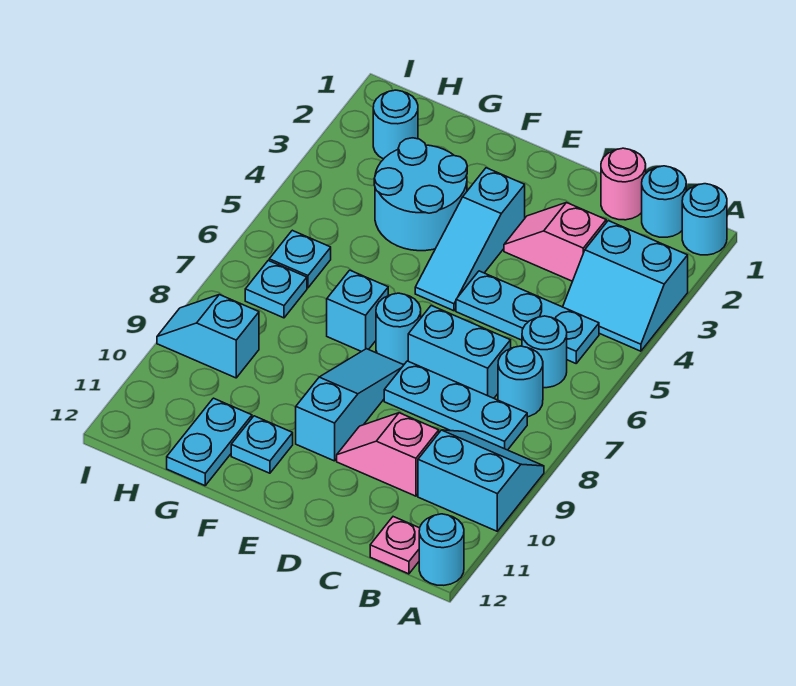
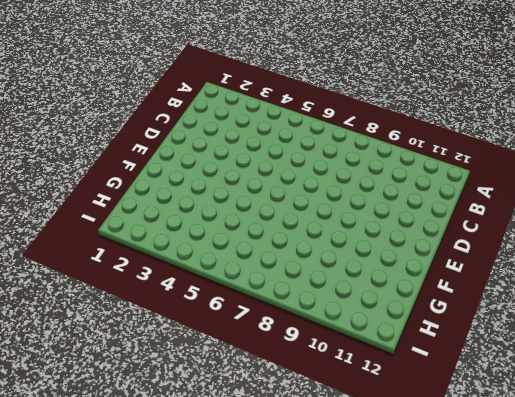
none -> cyan round brick A1 level 1
none -> cyan slope A3:B4 level 1 top 3
none -> cyan slope A9:B10 level 1 top 10

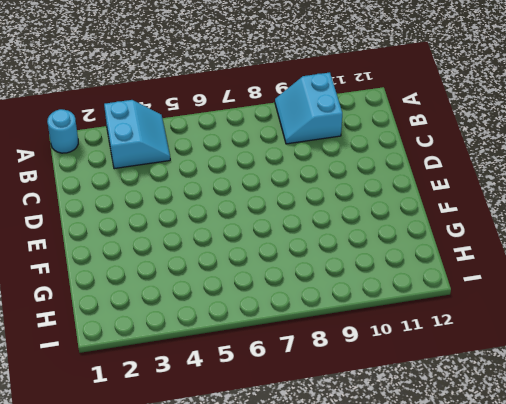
none -> cyan round brick A12 level 1
none -> cyan round brick B1 level 1
none -> cyan plate B5:D5 level 1

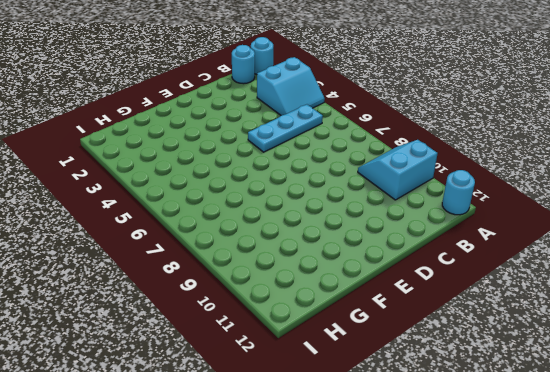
none -> cyan round brick B6 level 1
none -> cyan round brick B7 level 1
none -> cyan plate B8:D8 level 1

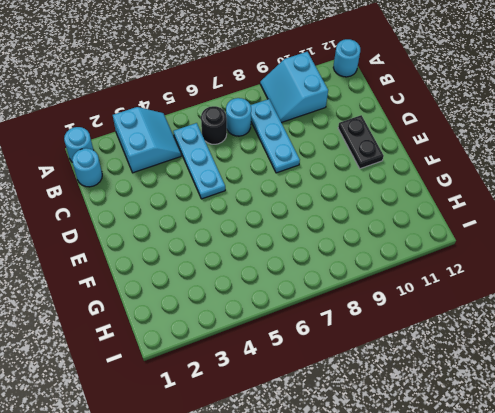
black round brick B6 level 1 -> cyan round brick B6 level 1
black plate D11:E11 level 1 -> none
none -> pink plate B12 level 1
none -> pink round brick C1 level 1
none -> pink slope C3:D3 level 1 top C

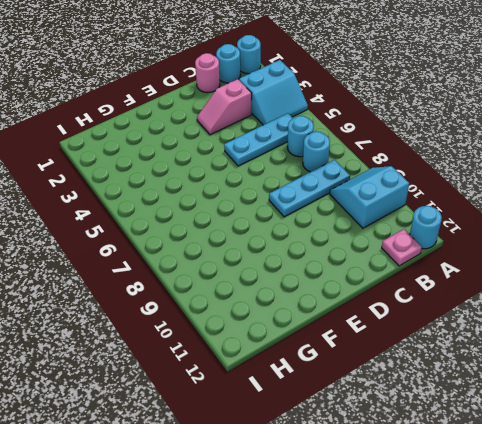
none -> cyan brick C7:D7 level 1
none -> pink slope C10:D10 level 1 top C
none -> cyan slope E3:E5 level 1 top 3

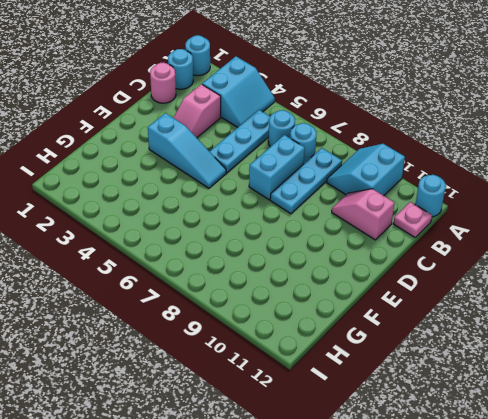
pink slope C10:C11 level 1 top 11 -> pink slope C10:D10 level 1 top C
none -> cyan round brick E7 level 1
none -> cyan slope E8:E10 level 1 top 10
none -> cyan round brick F3:G4 level 1

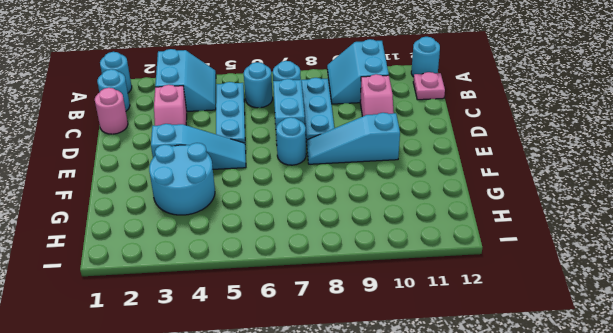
none -> cyan brick F7 level 1
none -> cyan plate F11 level 1
none -> cyan plate G11:G12 level 1

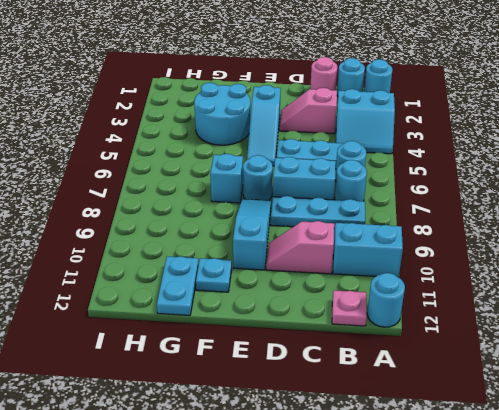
none -> cyan round brick H2 level 1
none -> cyan plate H6 level 1
none -> cyan plate H7 level 1

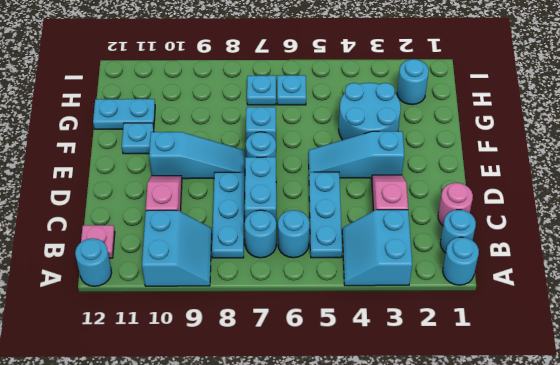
none -> cyan slope H9:I9 level 1 top H

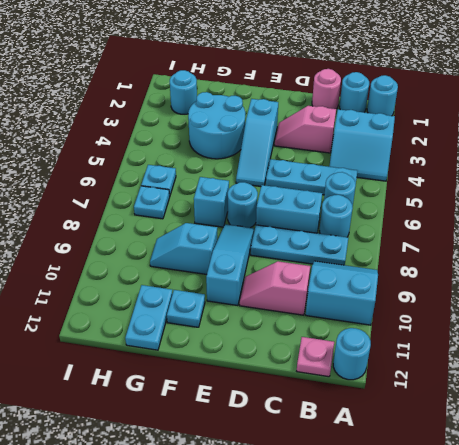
cyan slope F9:G9 level 1 top F -> cyan slope H9:I9 level 1 top H

